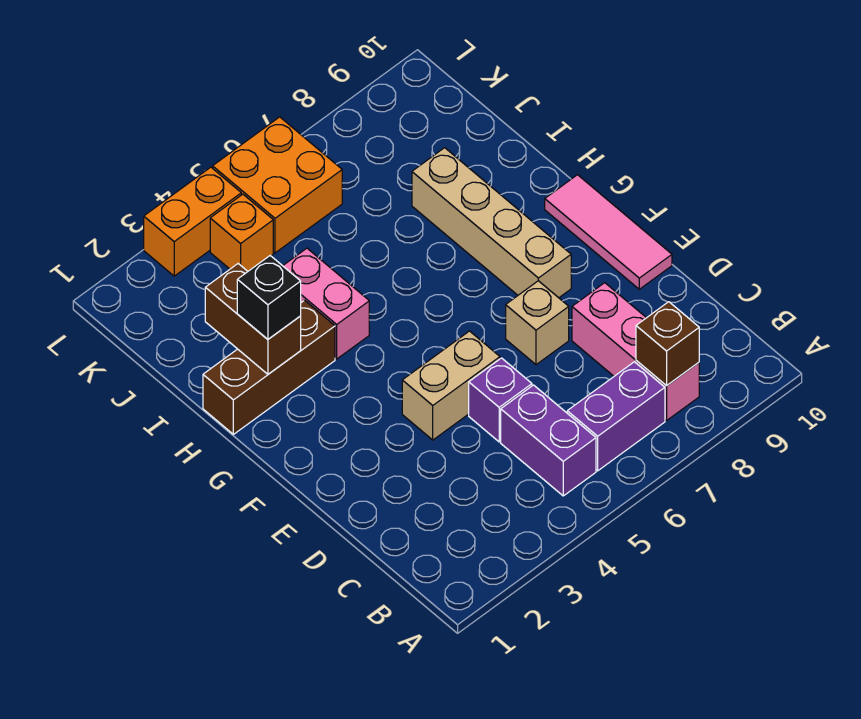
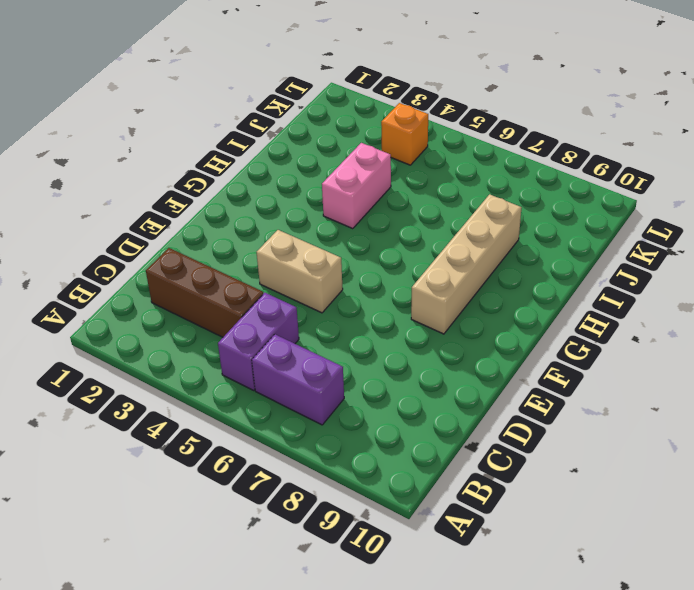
brown brick C2:C4 level 1 -> brown brick H1:H3 level 1
none -> pink brick B8:D8 level 1
none -> purple brick D5 level 1
none -> tan brick E7 level 1

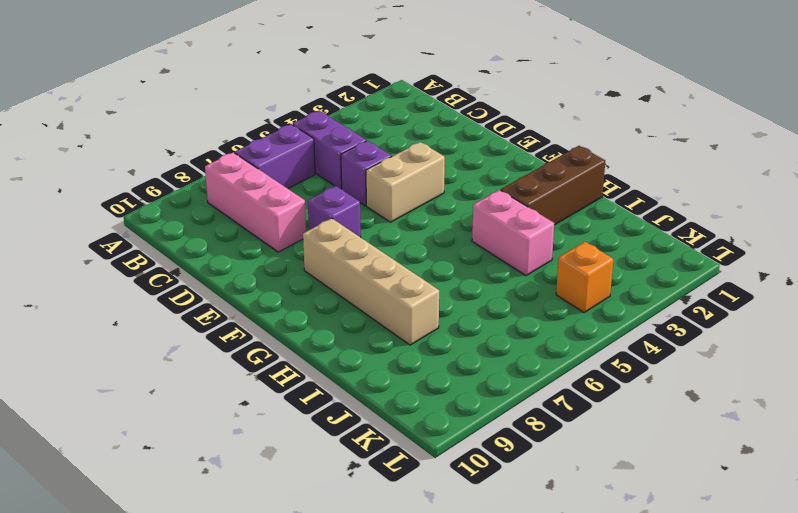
purple brick E7 level 1 -> tan brick E7 level 1
none -> pink tile E10:G10 level 1
none -> orange brick K5:L6 level 1
none -> orange brick L3:L4 level 1

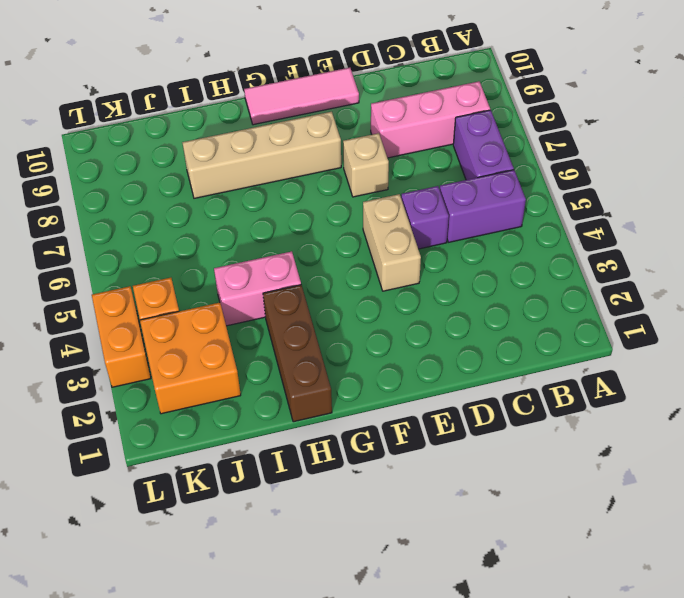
orange brick J2:K3 level 1 -> orange brick K5:L6 level 1
none -> brown brick B8 level 2
none -> brown brick H2:I2 level 2
none -> black brick H2 level 3

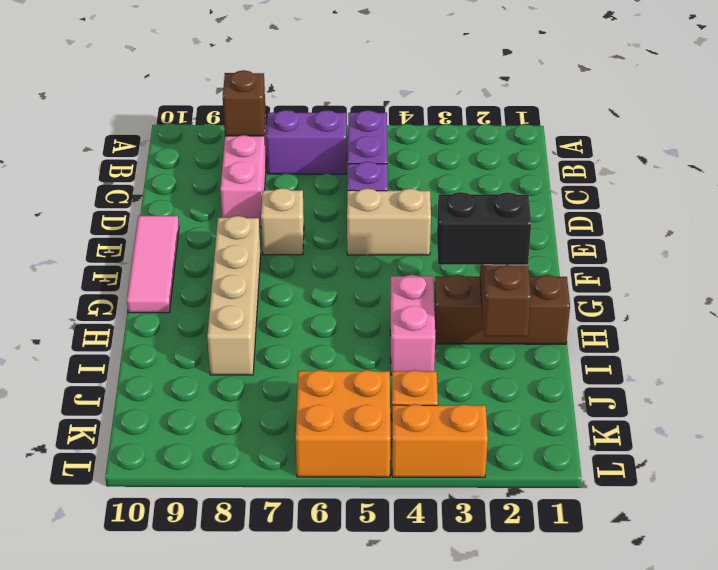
black brick H2:H3 level 3 -> black brick H2 level 3

